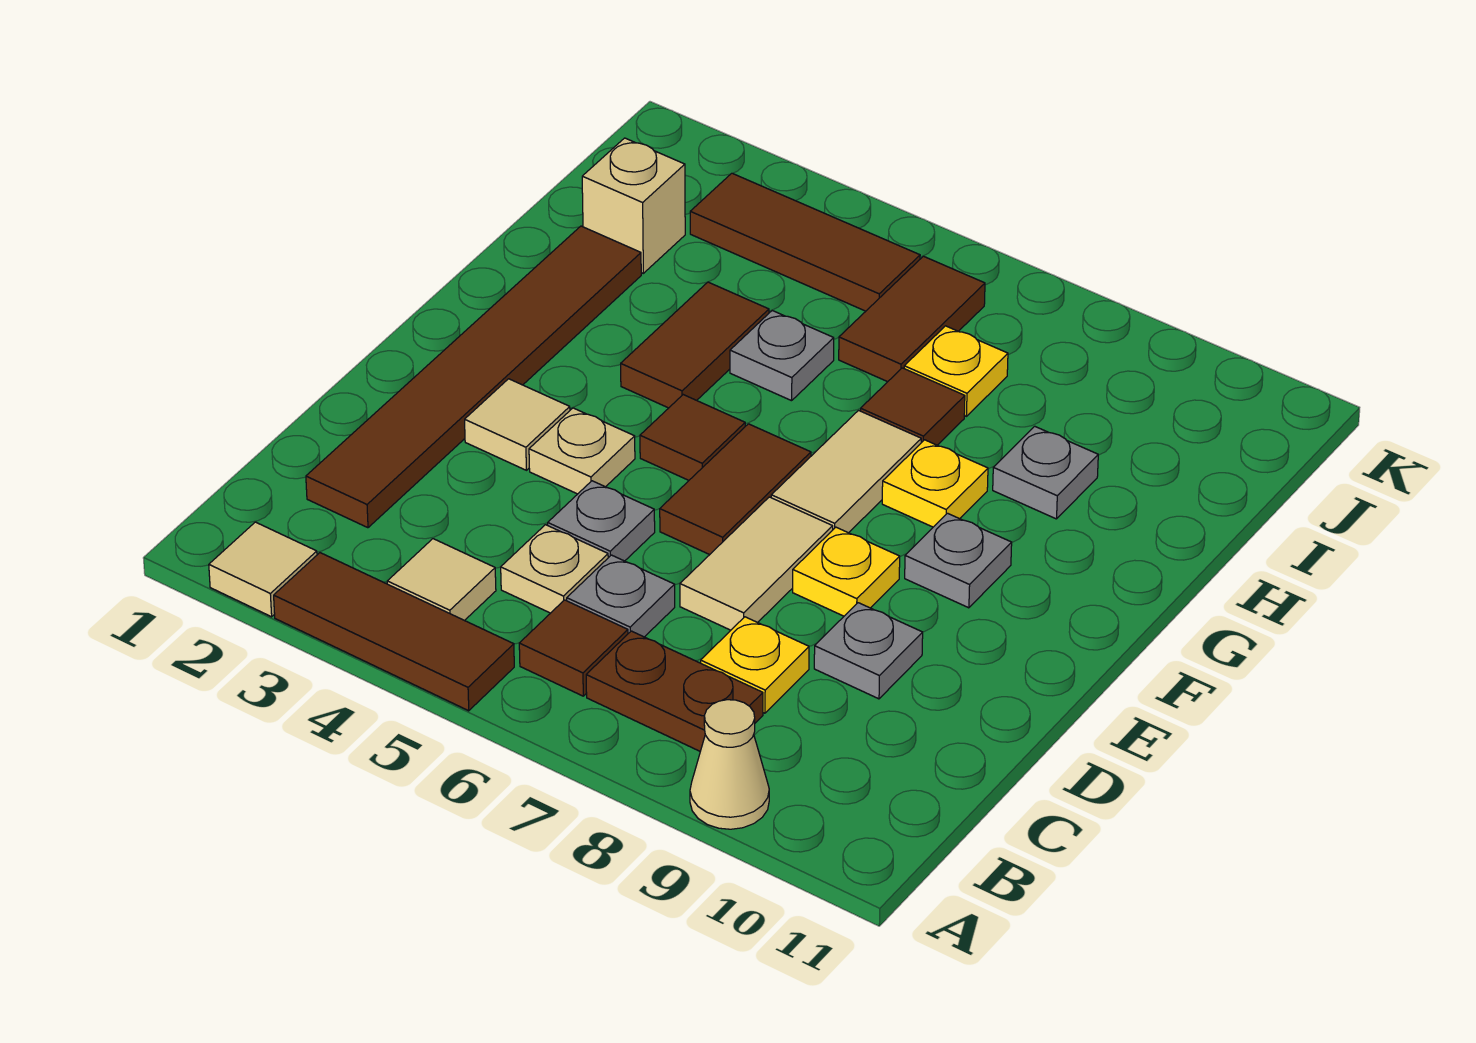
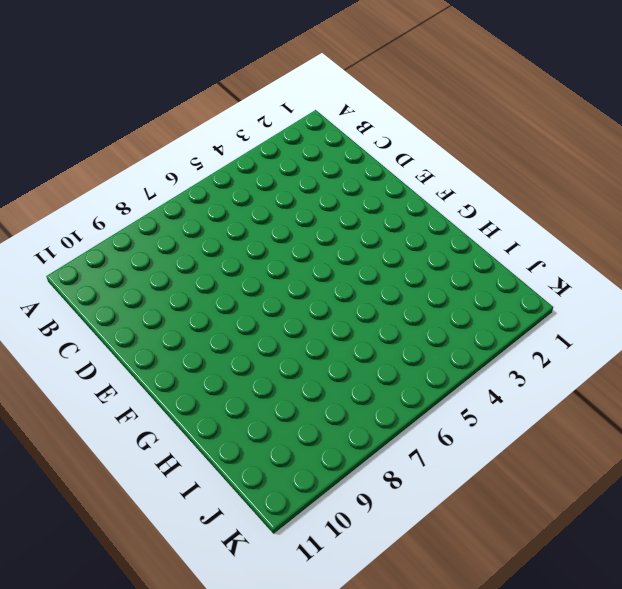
none -> tan tile A2 level 1
none -> brown tile A3:A5 level 1
none -> tan cone A9 level 1

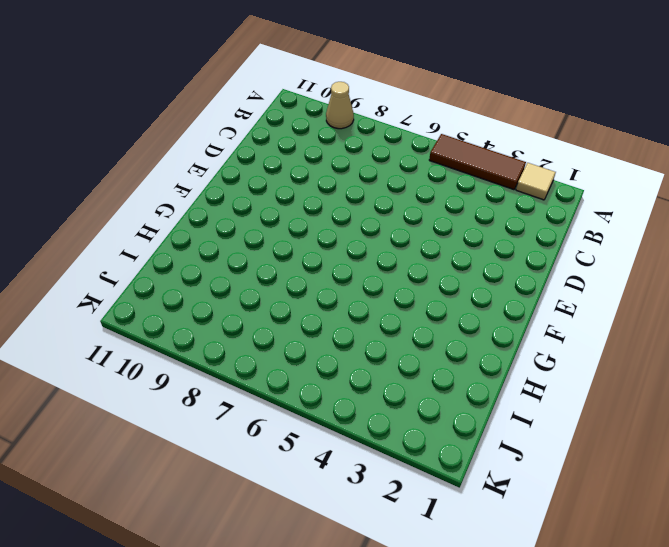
none -> tan tile B4 level 1
none -> brown tile B6 level 1
none -> brown plate B7:B8 level 1

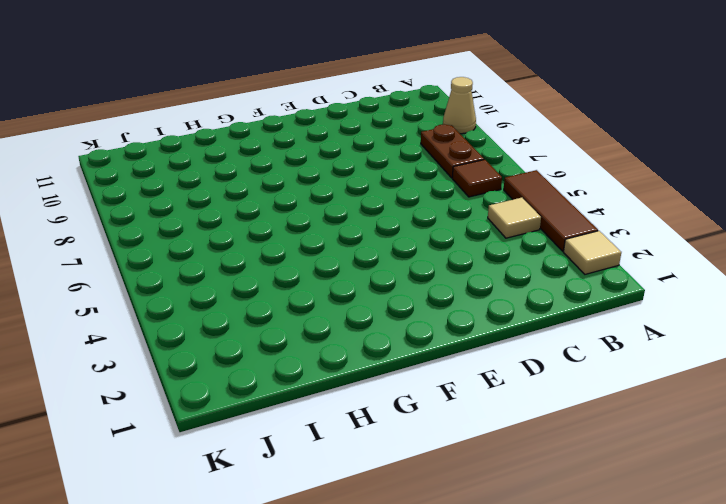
none -> brown tile C2:H2 level 1
none -> tan plate C5 level 1
none -> grey plate C6 level 1

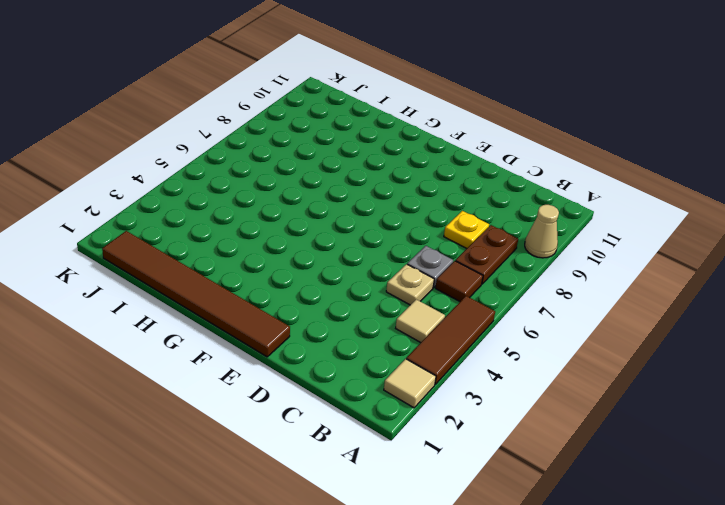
brown tile E1:J1 level 1 -> brown tile C2:H2 level 1
none -> grey plate D5 level 1
none -> tan tile D7:E7 level 1
none -> grey plate D9 level 1

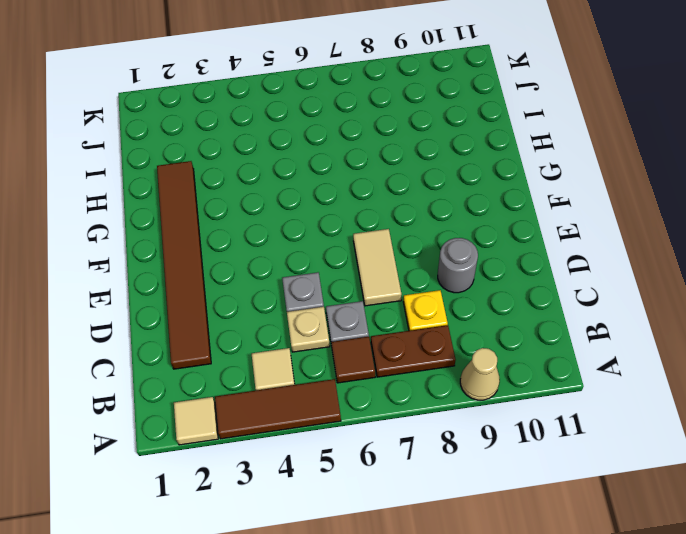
grey round brick D9 level 1 -> grey plate D9 level 1
none -> tan tile E3 level 1
none -> tan plate E4 level 1
none -> brown tile E6:F6 level 1

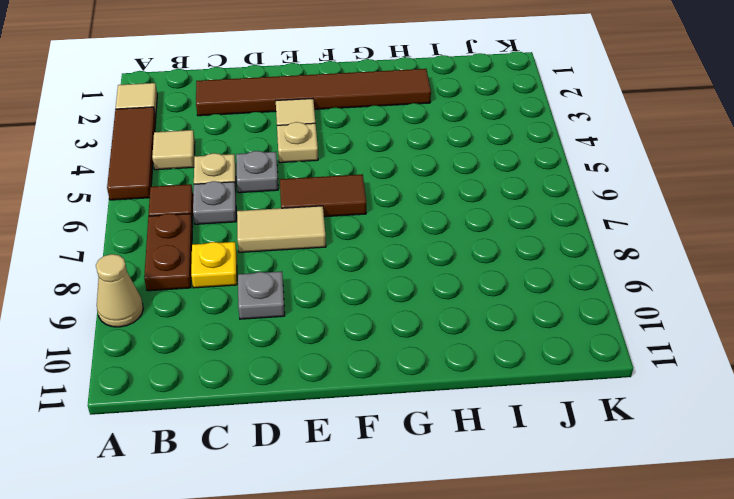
none -> yellow plate E8 level 1
none -> brown tile F5 level 1
none -> tan tile F7:G7 level 1

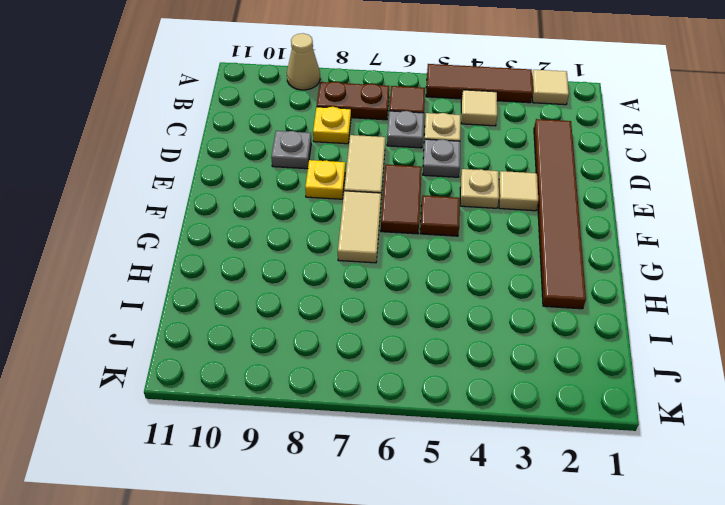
none -> grey plate F9 level 1
none -> brown tile G4:H4 level 1
none -> yellow plate G8 level 1

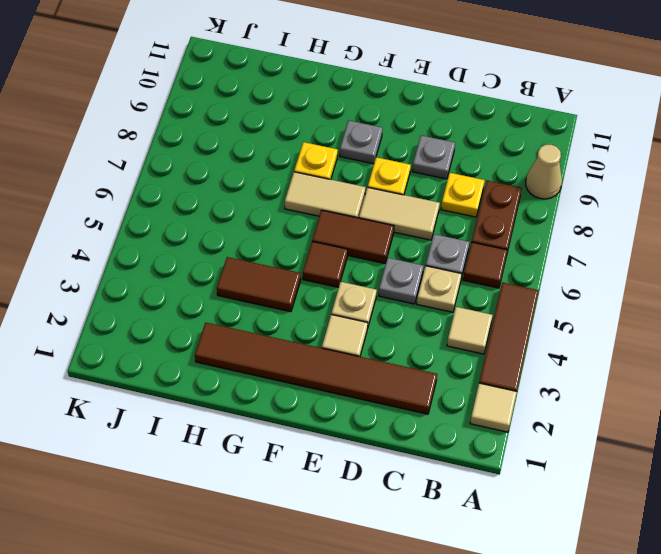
none -> grey plate H5 level 1
none -> brown tile H7 level 1
none -> grey plate H9 level 1

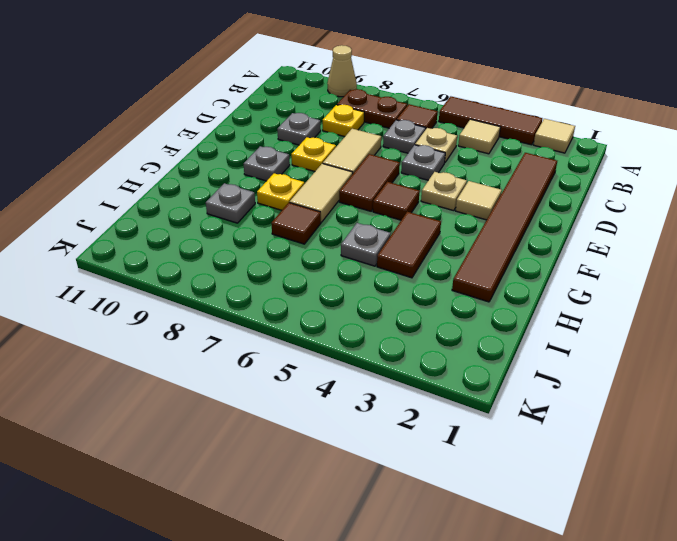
none -> tan brick I2 level 1
none -> brown tile I6:J6 level 1
none -> yellow plate I7 level 1

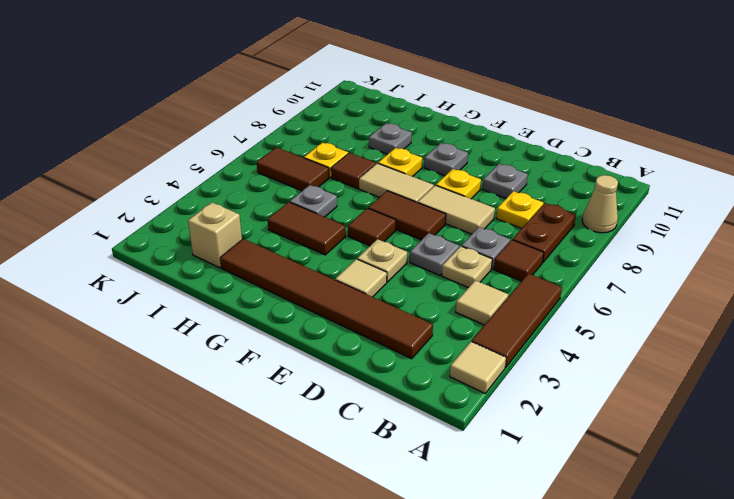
none -> brown tile J3:J5 level 1

